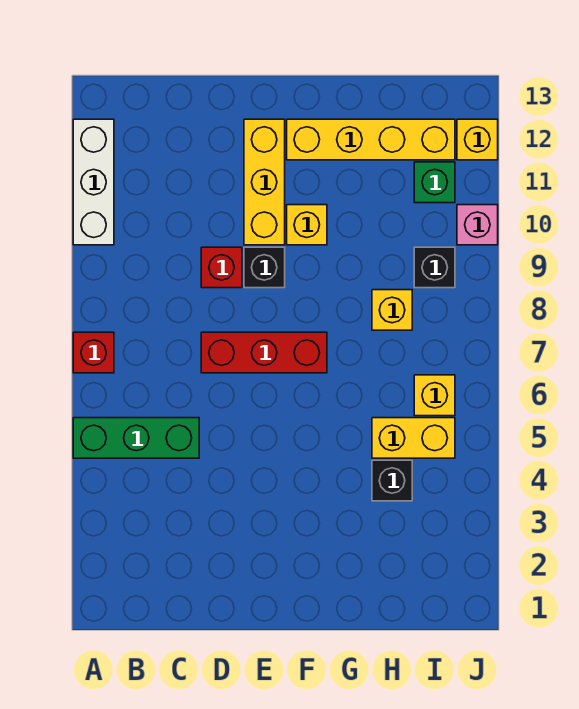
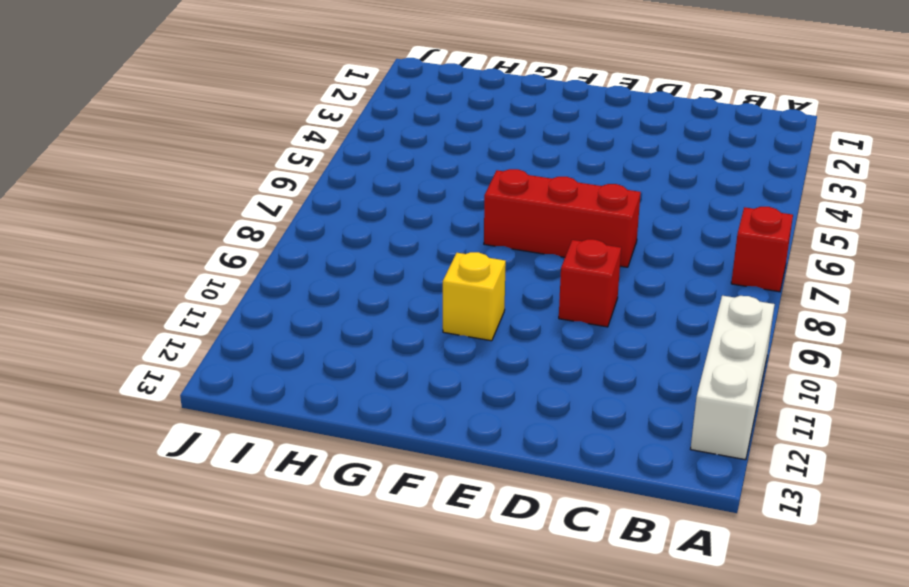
none -> green brick A5:C5 level 1
none -> black brick E9 level 1
none -> yellow brick E10:E12 level 1

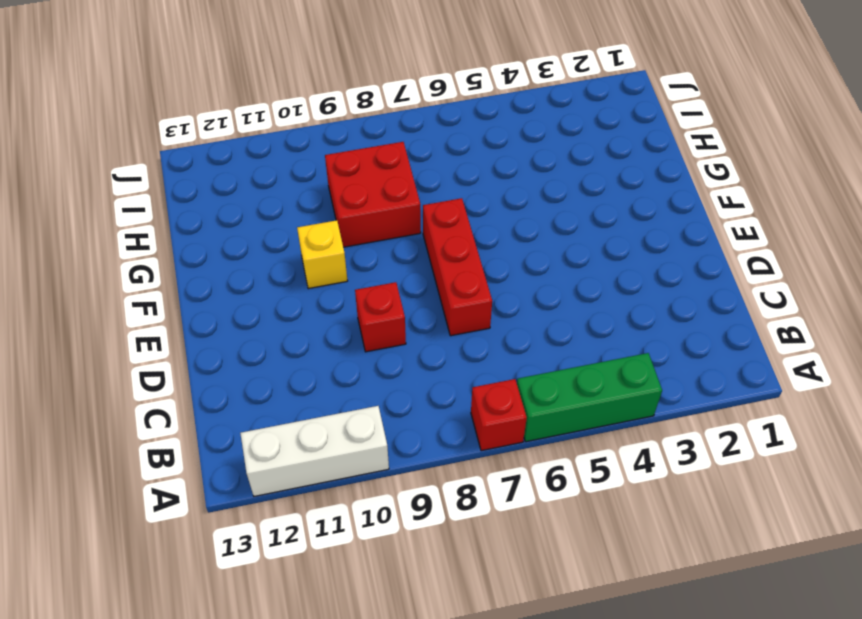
green brick A4:A6 level 1 -> green brick A5:C5 level 1
red brick G8:H9 level 1 -> yellow brick H8 level 1
none -> black brick E9 level 1
none -> yellow brick E10:E12 level 1
none -> yellow brick F12:I12 level 1

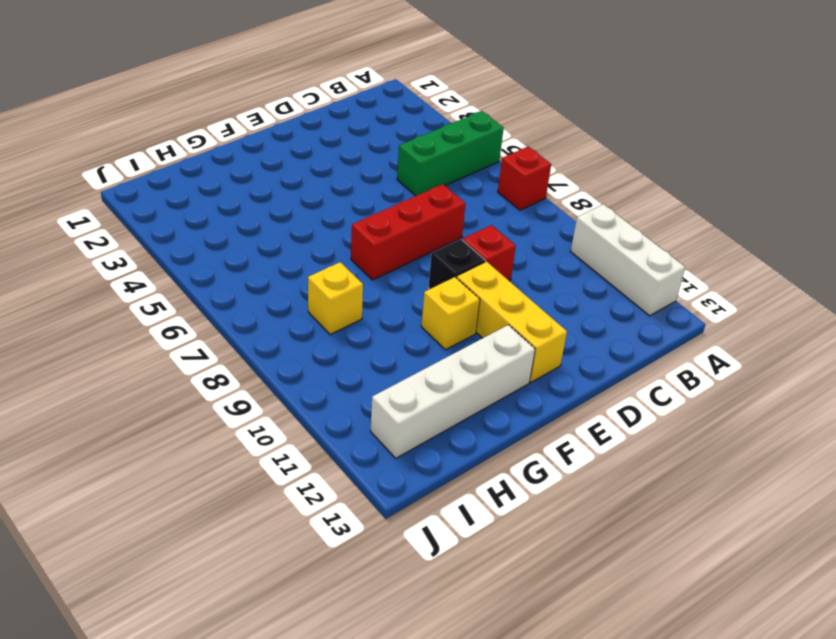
white brick F12:I12 level 1 -> yellow brick F12:I12 level 1
none -> black brick H4 level 1
none -> yellow brick H5:I5 level 1
none -> yellow brick I6 level 1

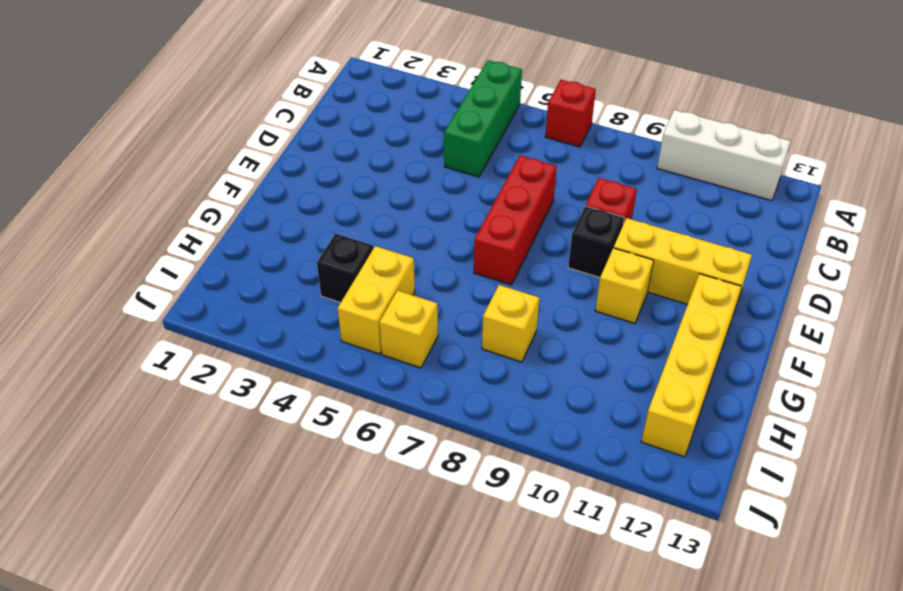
none -> black brick I9 level 1
none -> green brick I11 level 1
none -> pink brick J10 level 1

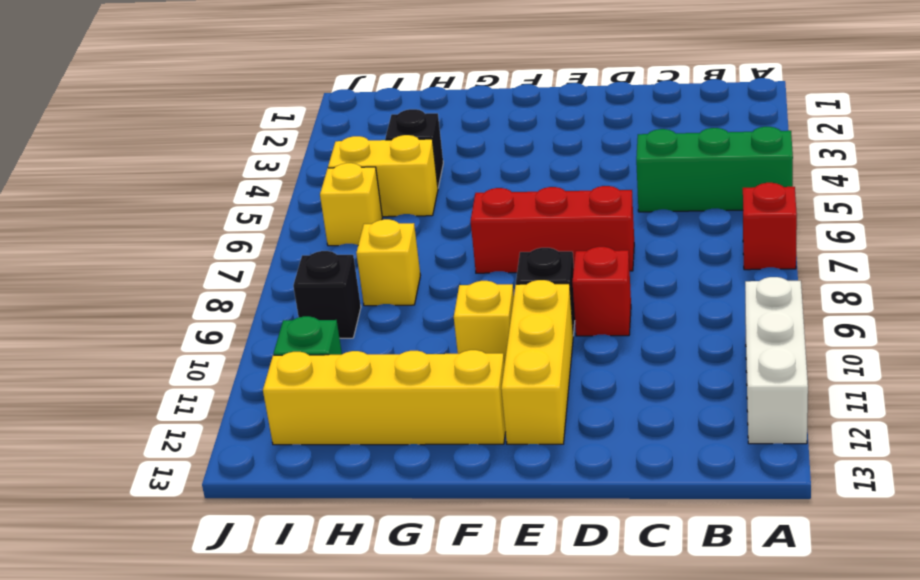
none -> pink brick J10 level 1
none -> yellow brick J12 level 1

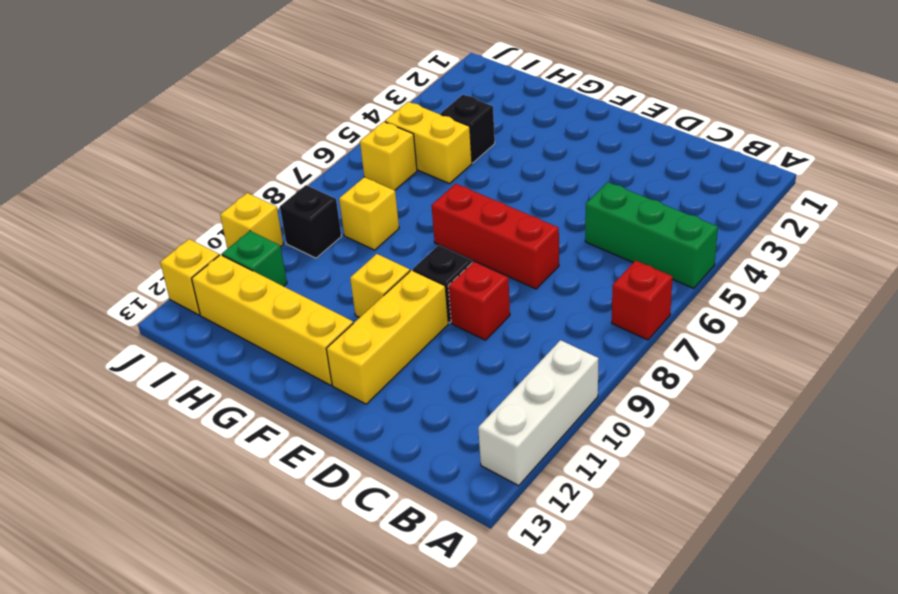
yellow brick J10 level 1 -> pink brick J10 level 1

